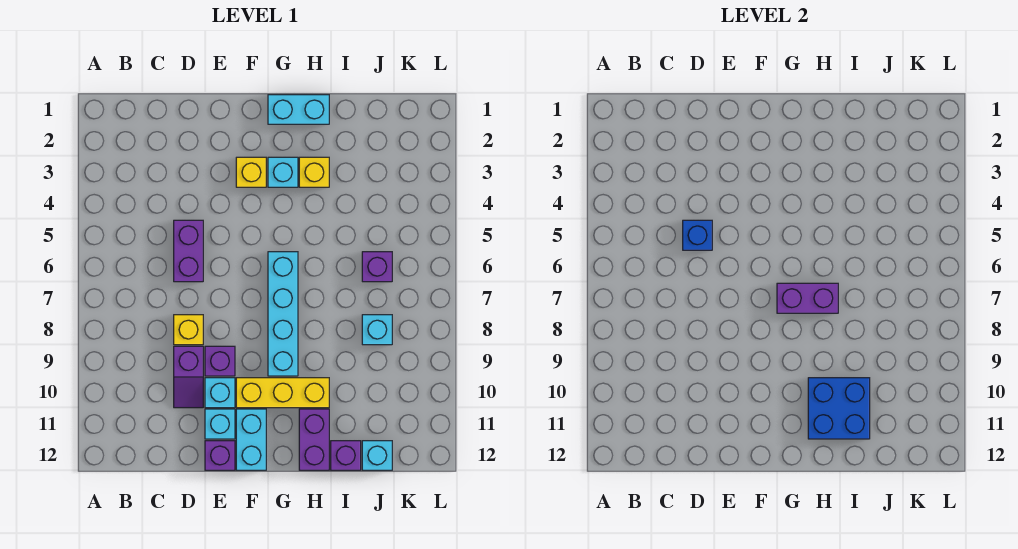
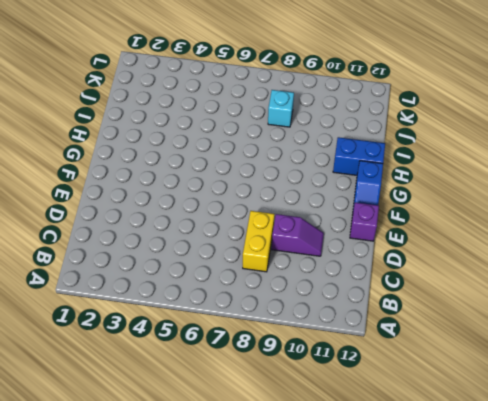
yellow brick C8:D8 level 1 -> yellow brick D8 level 1
blue slope F12:G12 level 1 top G -> cyan brick F11:F12 level 1
blue brick H11:H12 level 1 -> purple brick H11:H12 level 1
none -> purple brick D5:D6 level 1
none -> purple brick E9 level 1
none -> cyan brick E10 level 1

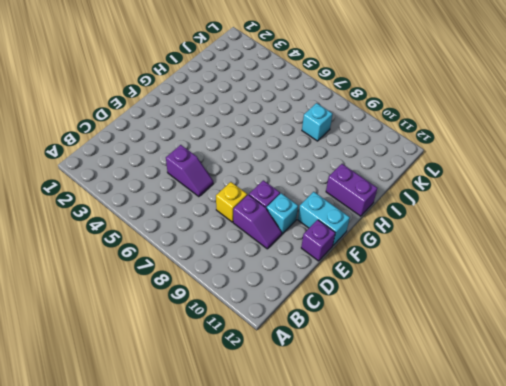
purple slope D5:D6 level 1 top 5 -> purple brick D5:D6 level 1
none -> cyan brick E11 level 1
none -> yellow brick F3 level 1
none -> yellow brick F10:H10 level 1

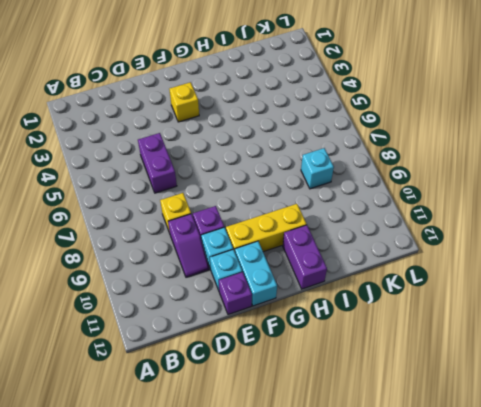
none -> cyan brick G1:H1 level 1
none -> cyan brick G3 level 1
none -> cyan brick G6:G9 level 1

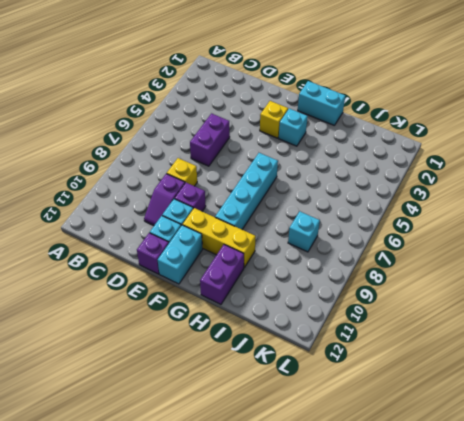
none -> yellow brick H3 level 1
none -> purple brick I12 level 1
none -> purple brick J6 level 1

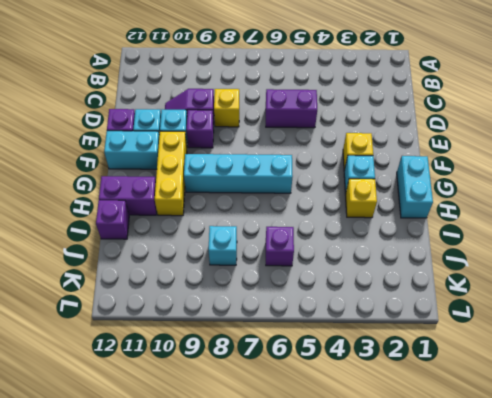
none -> cyan brick J12 level 1
none -> blue brick D5 level 2
none -> purple brick G7:H7 level 2

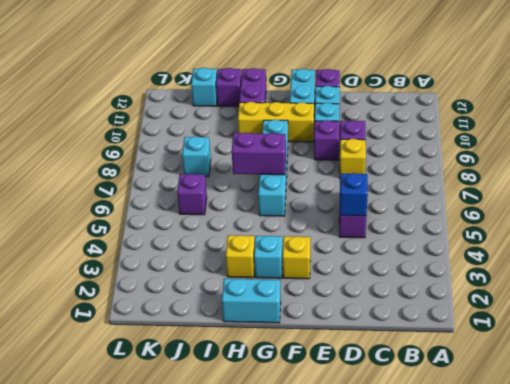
none -> blue brick H10:I11 level 2

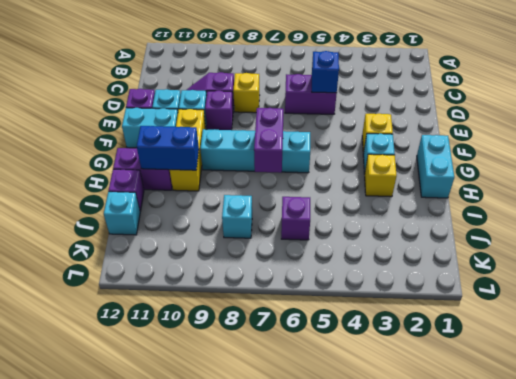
blue brick H10:H11 level 2 -> blue brick H10:I11 level 2

